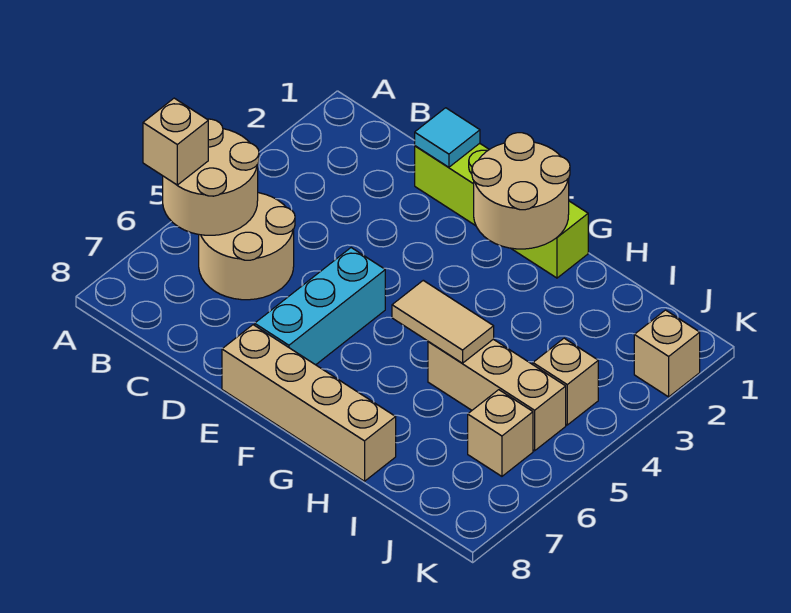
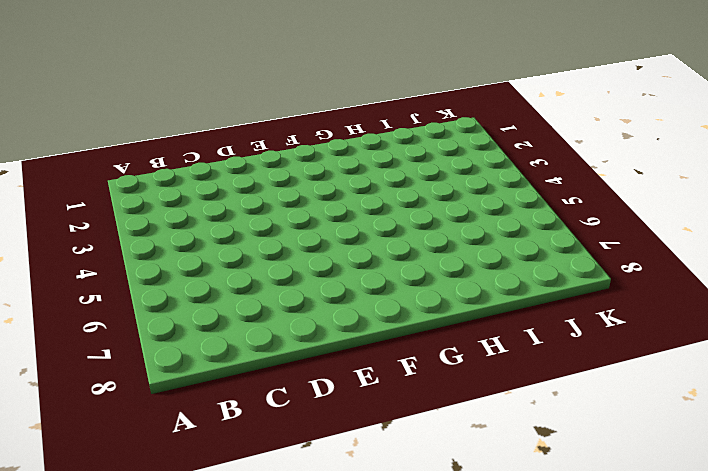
none -> tan round brick B5:C6 level 1
none -> lime brick D1:G1 level 1
none -> cyan brick E5:E7 level 1

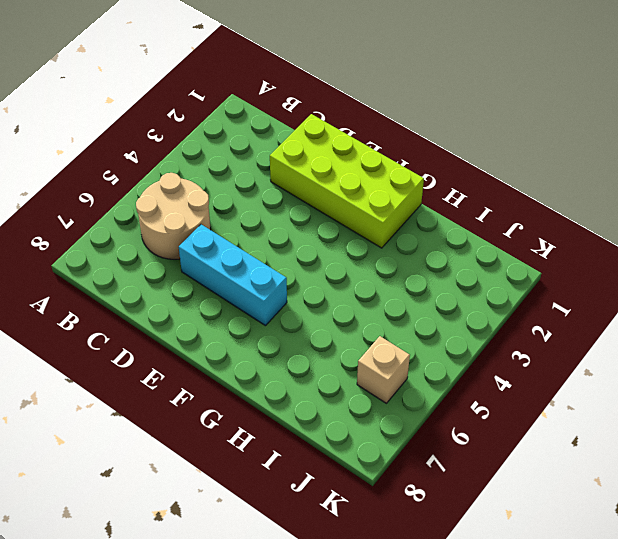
lime brick D1:G2 level 1 -> lime brick D1:G1 level 1
cyan brick D6:F6 level 1 -> cyan brick E5:E7 level 1
none -> tan brick E8:H8 level 1
none -> tan brick H5:J5 level 1
none -> tan brick J4 level 1

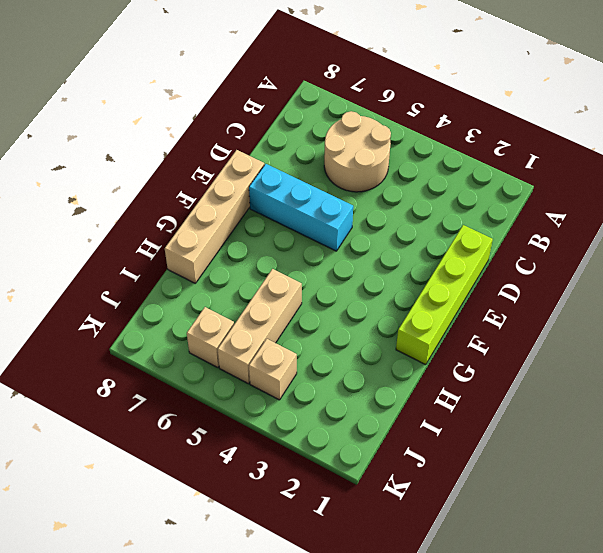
none -> tan brick K2 level 1
none -> tan round brick A5:B6 level 2
none -> cyan tile D1 level 2

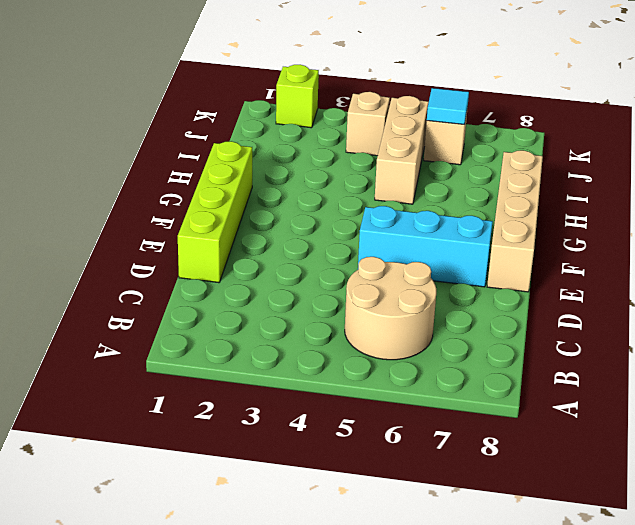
cyan tile J6 level 2 -> cyan tile D1 level 2
lime brick K2 level 1 -> tan brick K2 level 1
none -> tan round brick A5:B6 level 2
none -> tan round brick F1:G2 level 2
none -> tan tile G5:H5 level 2

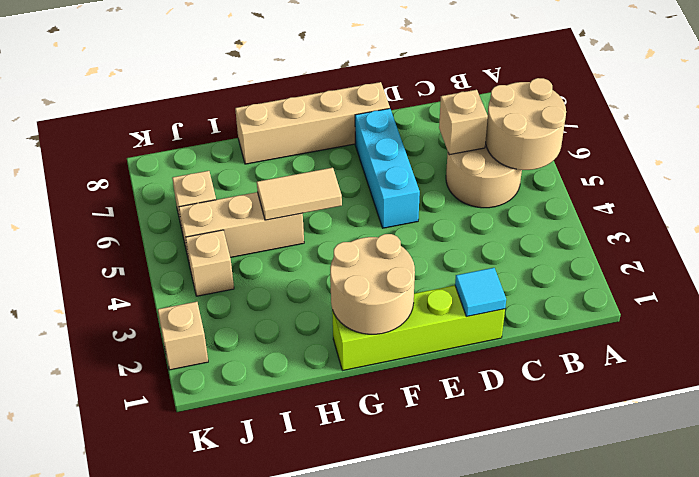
tan brick C6 level 2 -> tan brick A6 level 3

